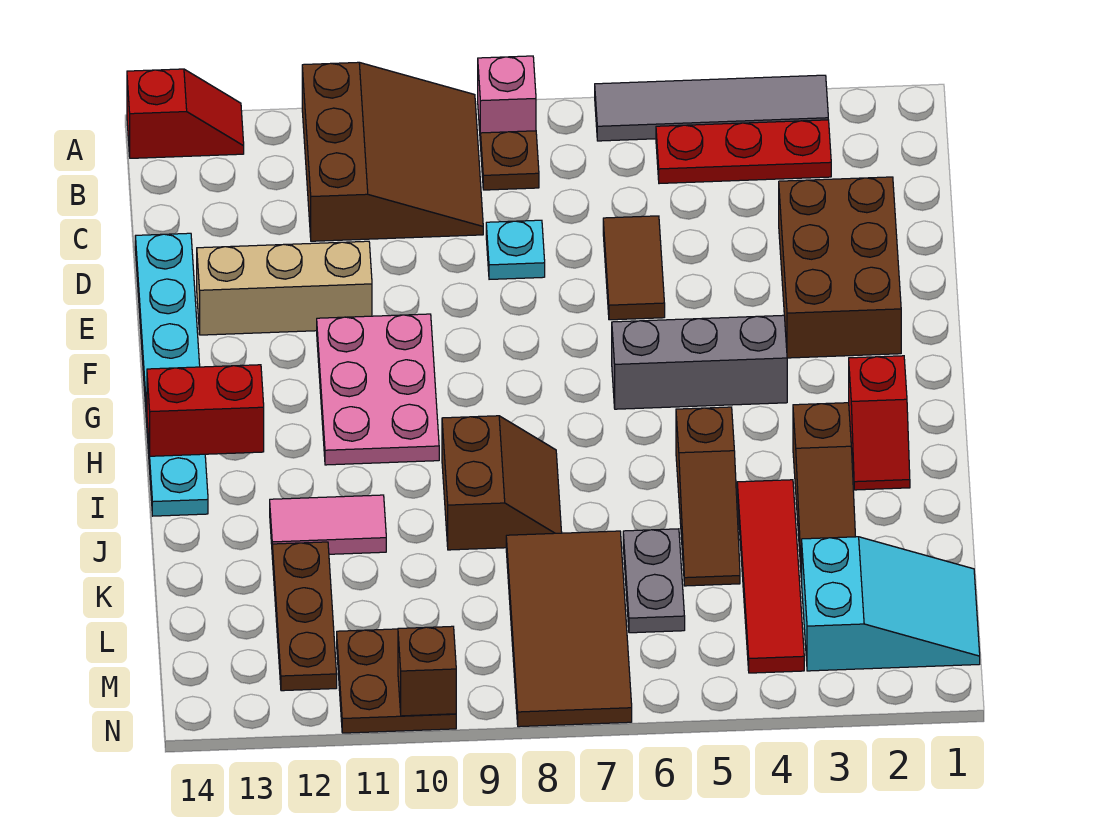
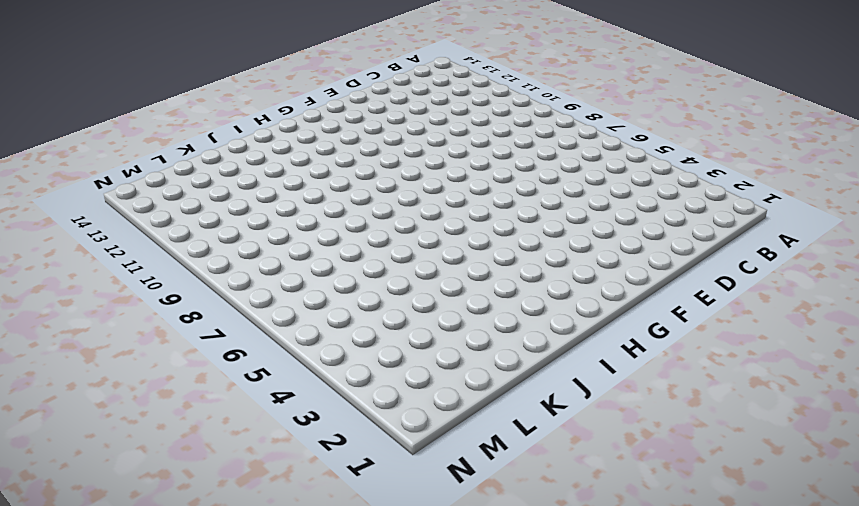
none -> grey tile A3:A6 level 1
none -> pink brick A8 level 1
none -> brown slope A9:C11 level 1 top 11

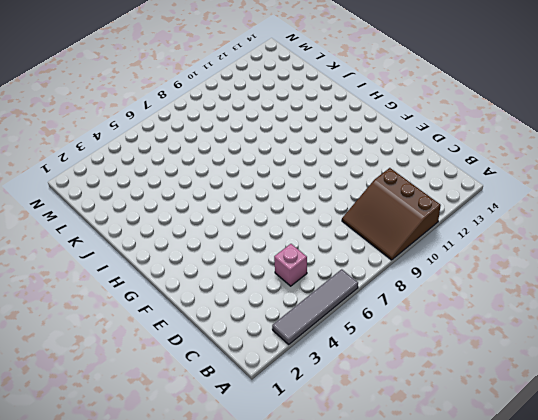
pink brick C5 level 1 -> pink brick A8 level 1
none -> red slope A13:A14 level 1 top 14
none -> red plate B3:B5 level 1
none -> brown plate B8 level 1

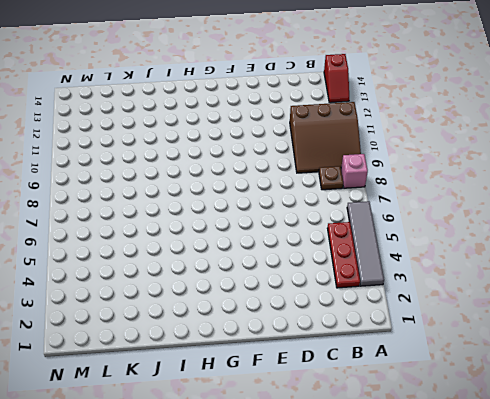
none -> brown brick D2:F3 level 1
none -> brown tile D6:E6 level 1
none -> cyan plate D8 level 1

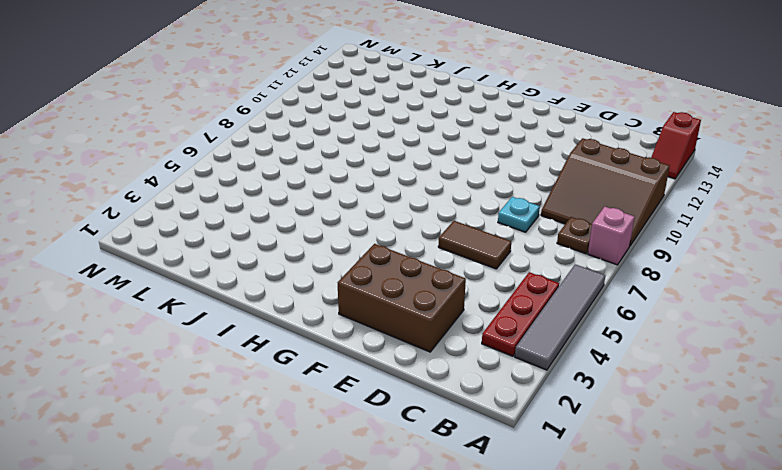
none -> cyan plate D14:I14 level 1
none -> tan brick E11:E13 level 1
none -> pink plate F10:H11 level 1

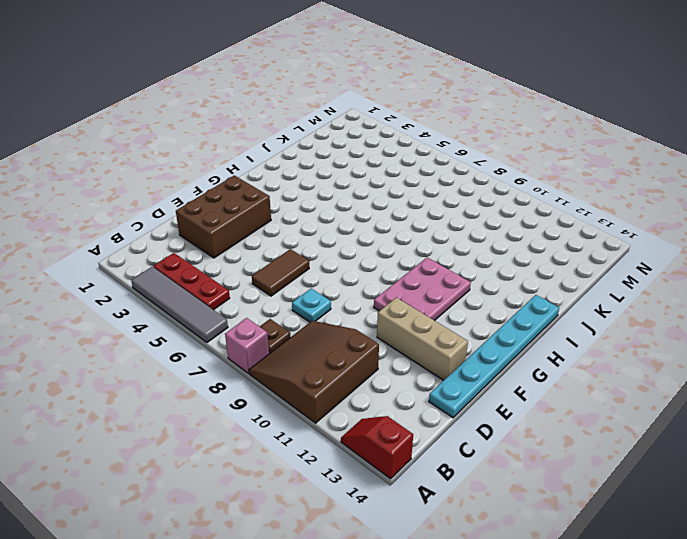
none -> grey brick G4:G6 level 1
none -> red slope H2:I2 level 1 top H
none -> brown slope I3:K3 level 1 top I

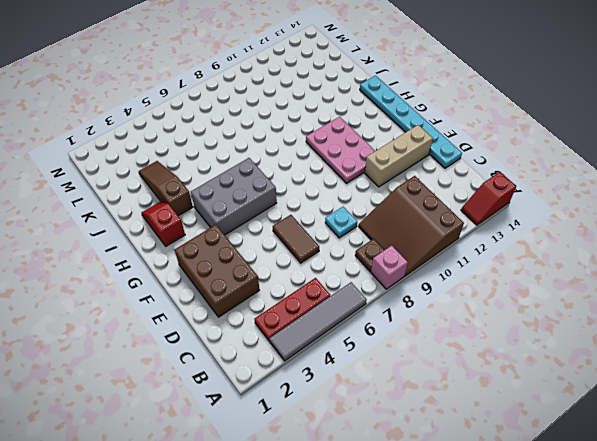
grey brick G4:H6 level 1 -> grey brick G4:G6 level 1
none -> brown slope I5:K5 level 1 top I
none -> brown slope I8:J9 level 1 top 9
none -> red tile J4:M4 level 1

